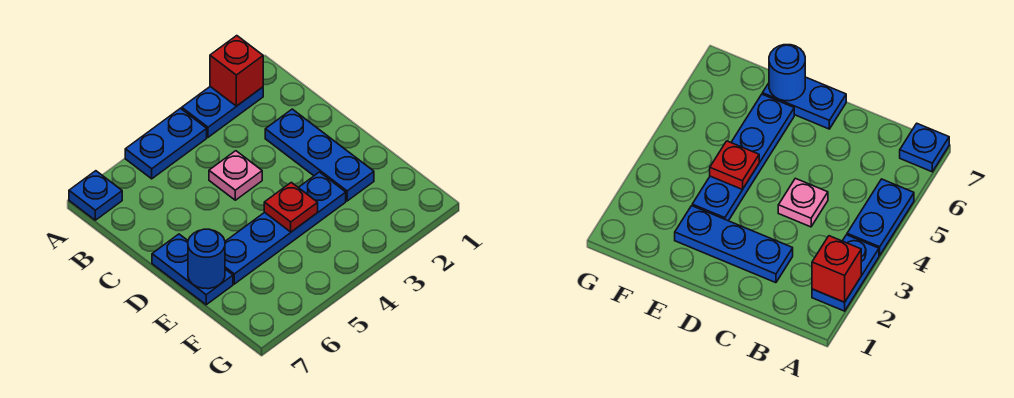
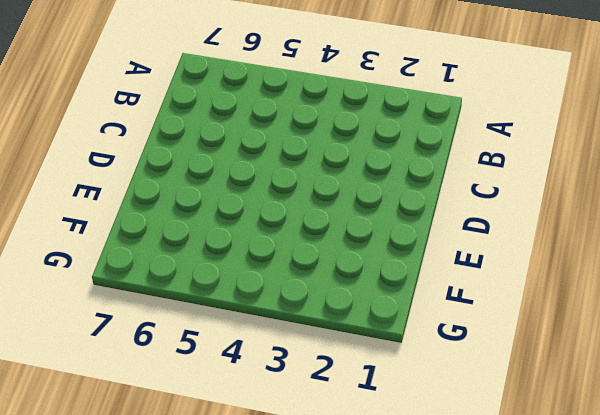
none -> blue plate A2:A3 level 1
none -> blue plate A4:A5 level 1

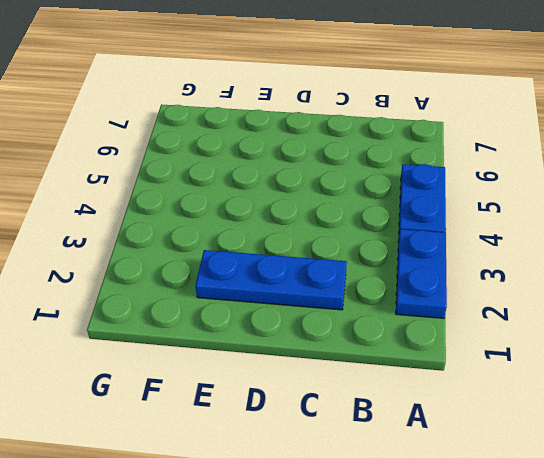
none -> blue plate A7 level 1
none -> pink plate C4 level 1

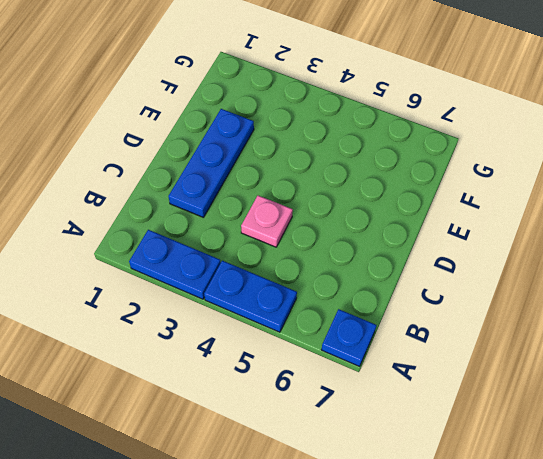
none -> blue plate D7:E7 level 1
none -> blue plate E3:E6 level 1

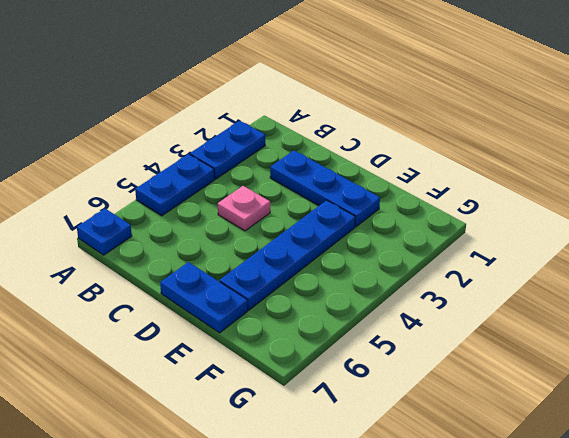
none -> red brick A2 level 2
none -> red plate E4 level 2

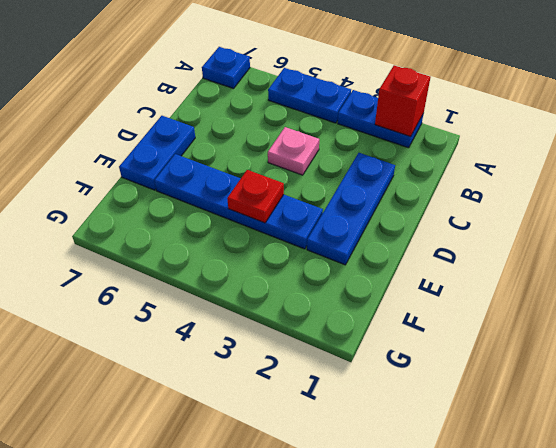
none -> blue round brick E7 level 2

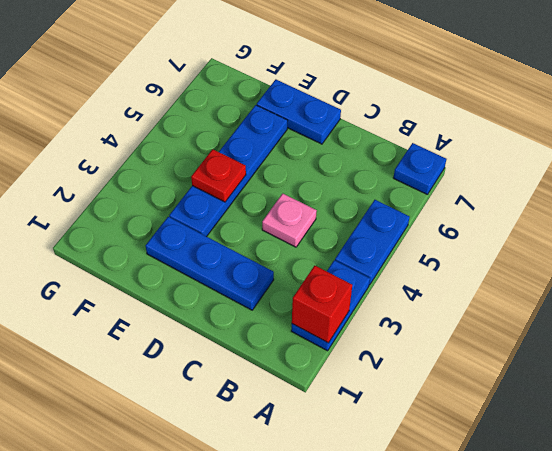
none -> blue round brick E7 level 2

